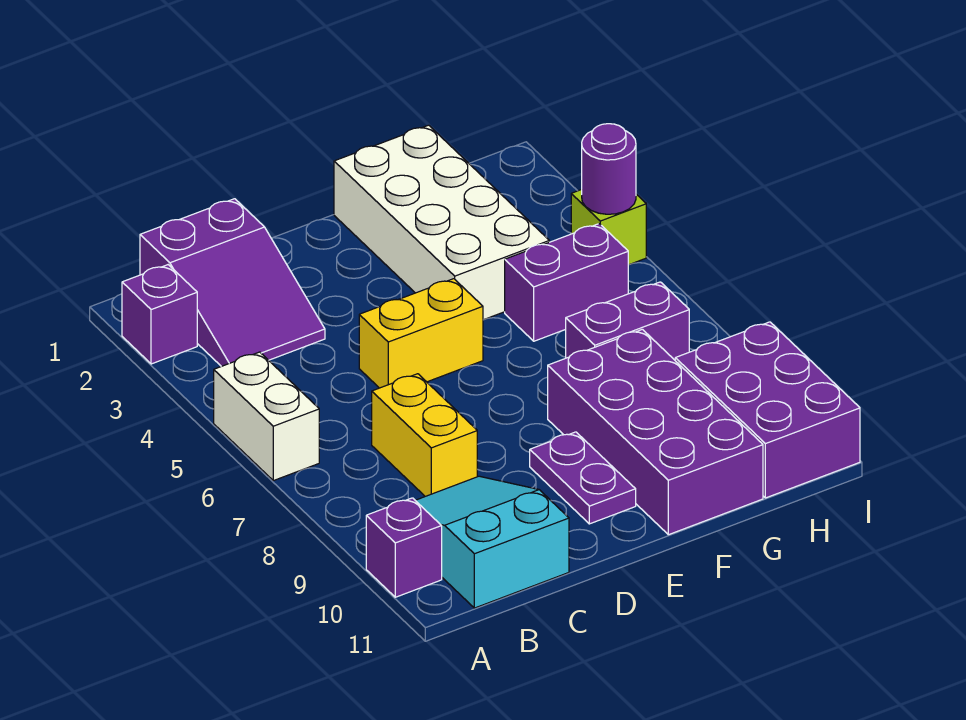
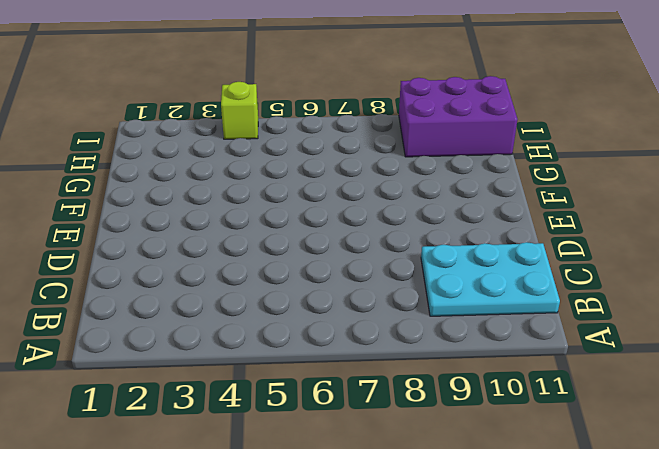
cyan plate B9:C11 level 1 -> cyan slope B9:C11 level 1 top 11
none -> purple brick A2 level 1
none -> white brick A5:A6 level 1
none -> purple brick A10 level 1

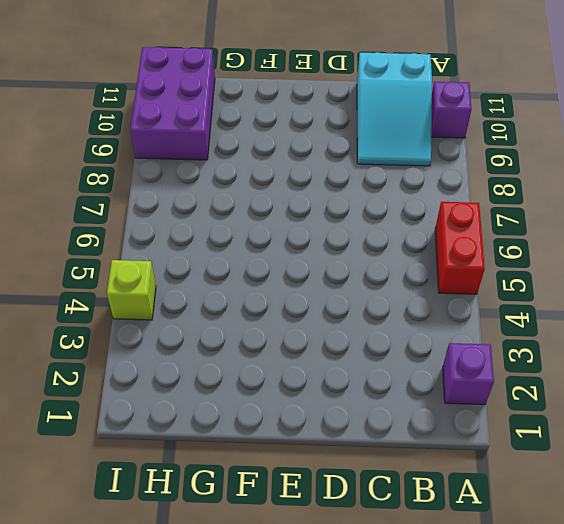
red brick A5:A6 level 1 -> white brick A5:A6 level 1
none -> purple slope B1:C3 level 1 top 1
none -> yellow brick C7:C8 level 1
none -> yellow brick D5:E5 level 1

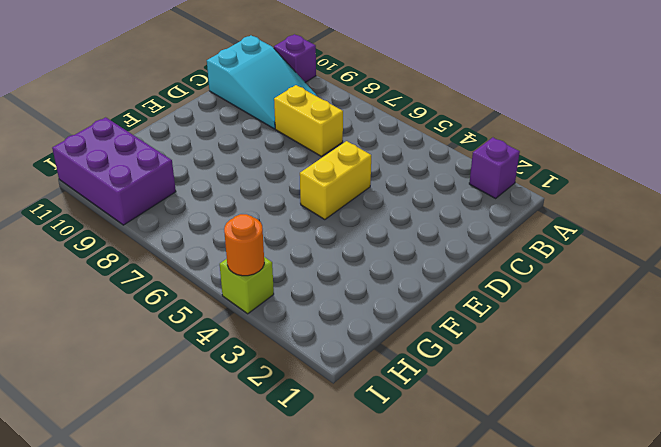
orange round brick I4 level 2 -> purple round brick I4 level 2
none -> white brick A5:A6 level 1
none -> purple slope B1:C3 level 1 top 1
none -> purple plate E9:E10 level 1

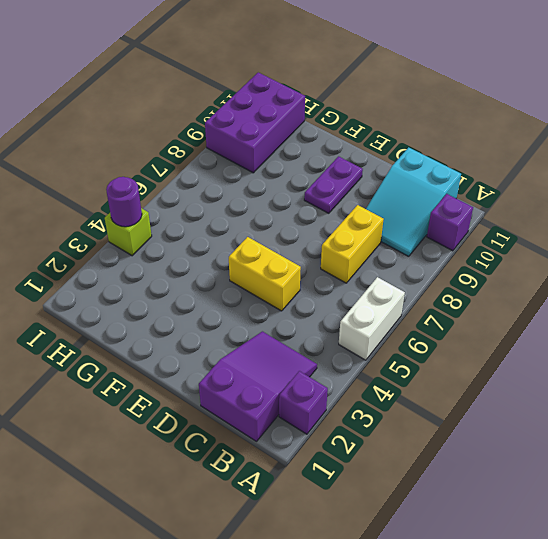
none -> white brick F1:G4 level 1
none -> purple brick F8:G11 level 1
none -> purple brick G5:H5 level 1

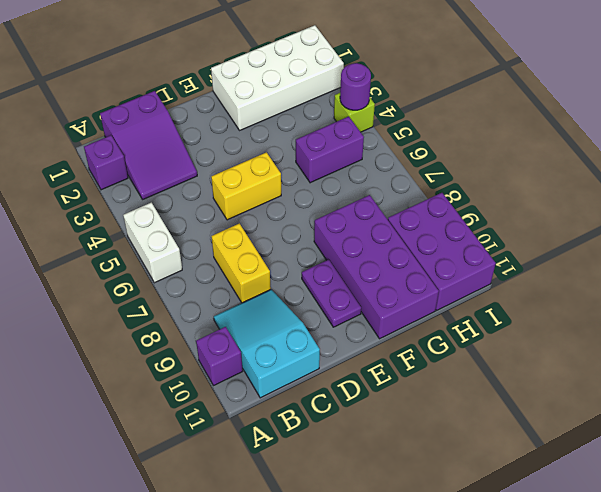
white brick F1:I2 level 1 -> white brick F1:G4 level 1
none -> purple brick G7:H7 level 1

